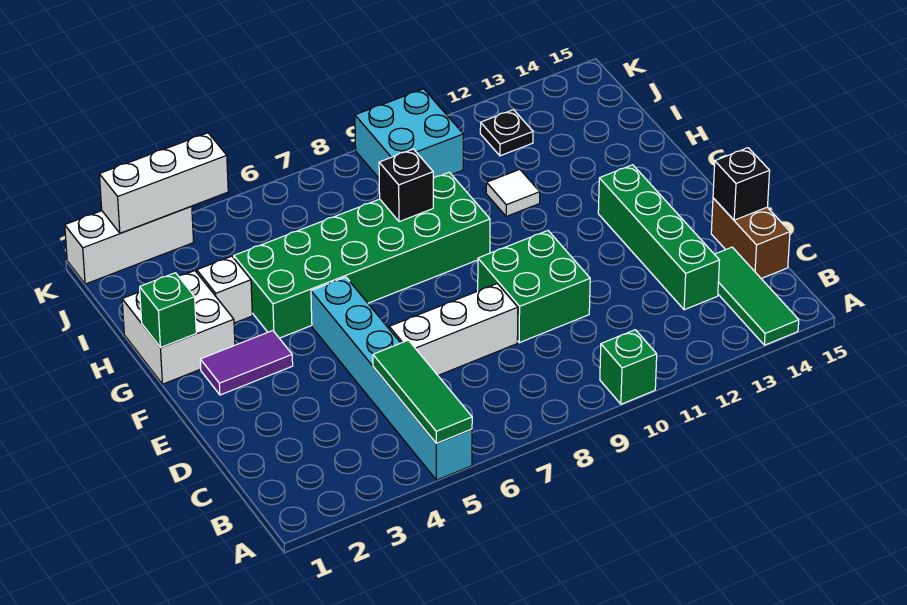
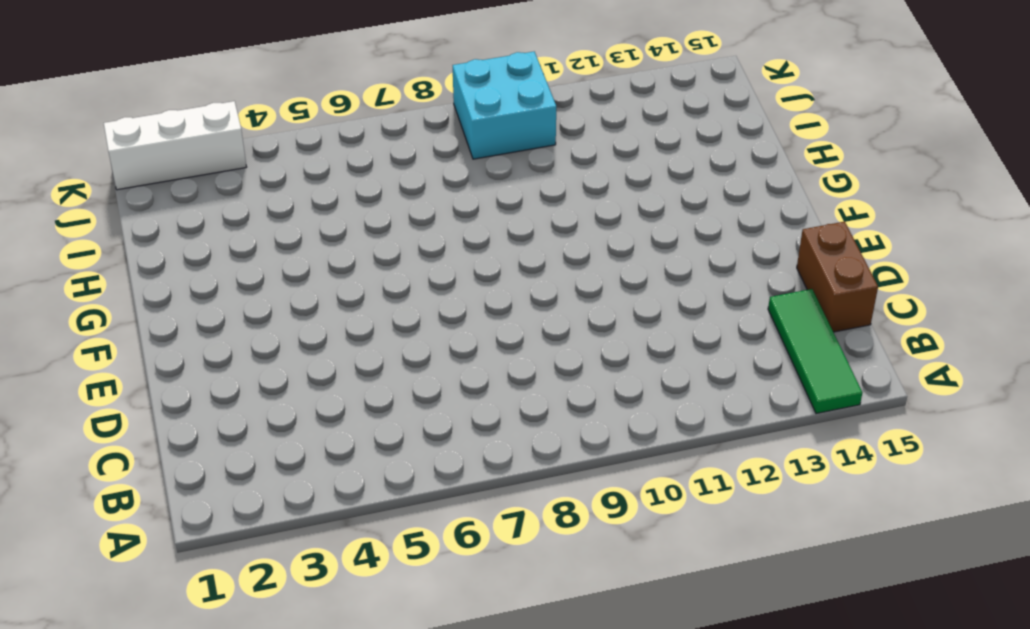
none -> cyan brick A5:F5 level 1
none -> green brick A10 level 1
none -> green brick C13:F13 level 1

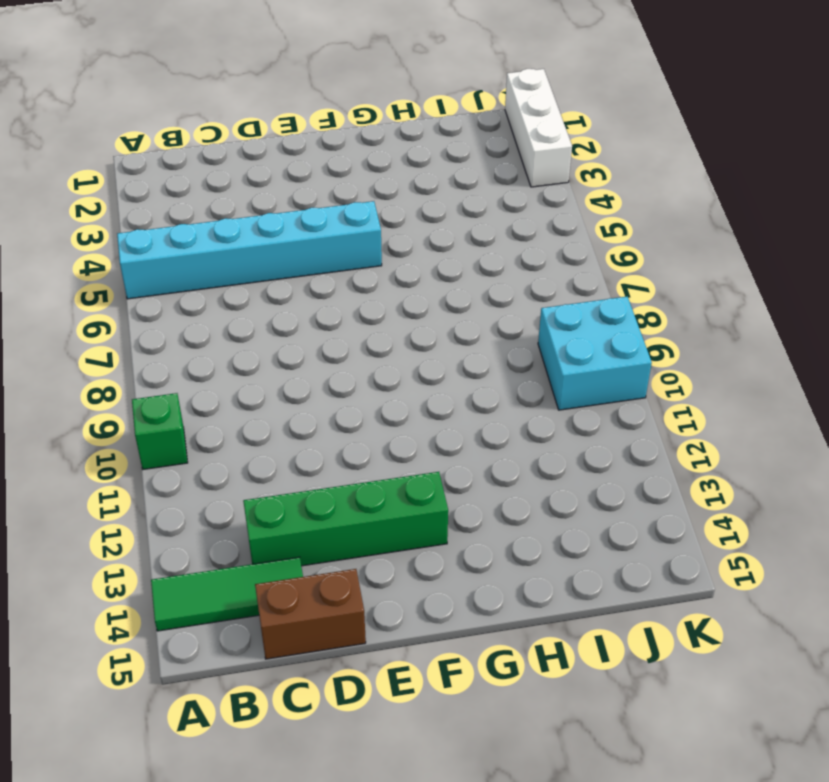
none -> white brick D6:D8 level 1
none -> green brick D9:E10 level 1
none -> purple tile F2:F3 level 1

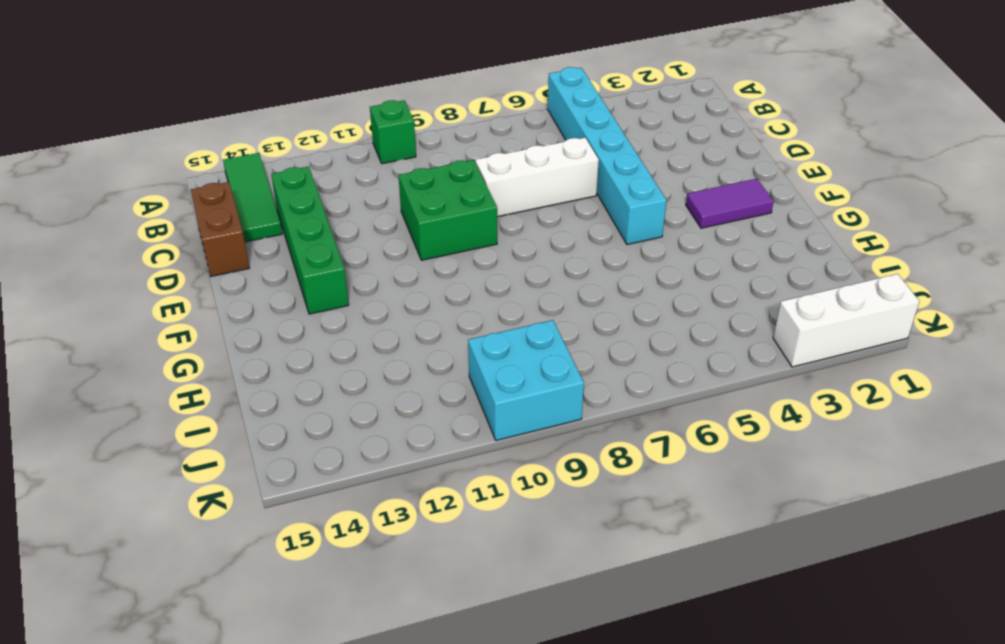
none -> white brick G1:H2 level 1
none -> green brick G4:H9 level 1
none -> white brick H3 level 1

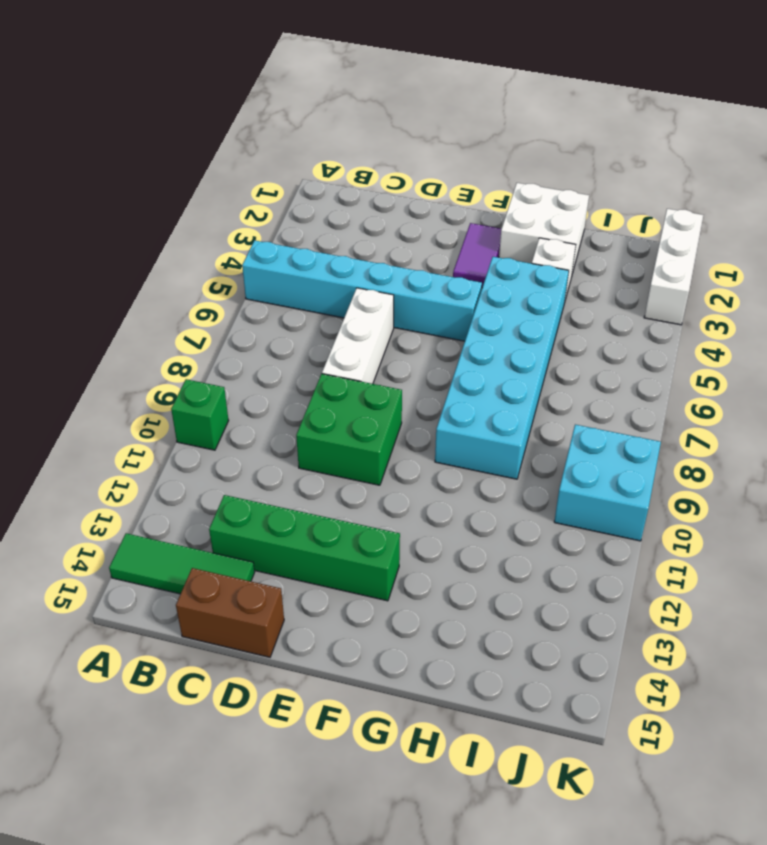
cyan brick G4:H9 level 1 -> green brick G4:H9 level 1
none -> white tile H11 level 1
none -> black plate J12 level 1
none -> green tile A5:C5 level 2

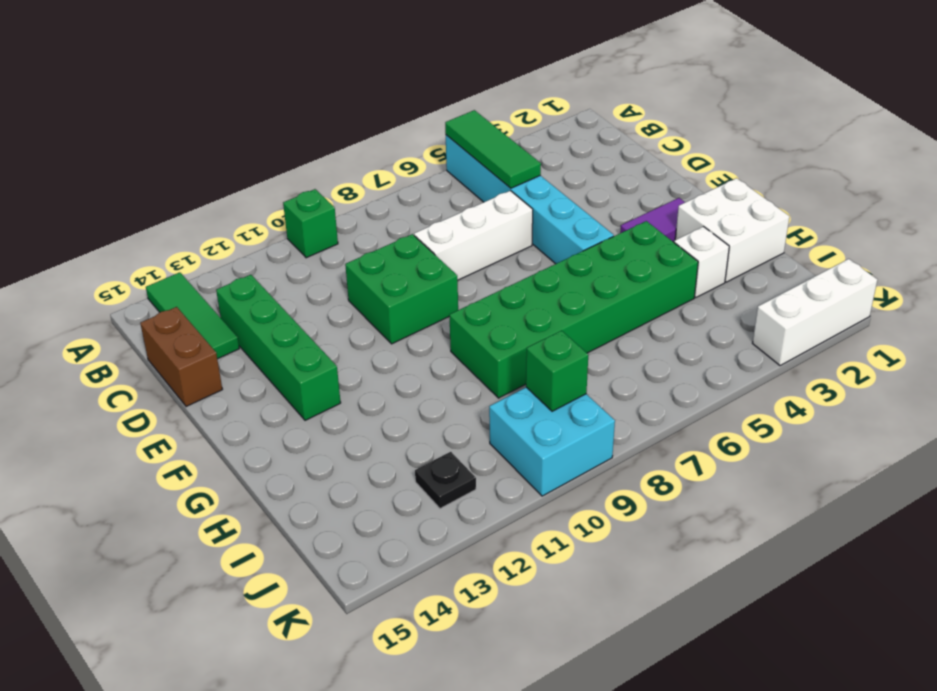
green brick J9 level 2 -> green brick G1 level 2
none -> white tile H11 level 1
none -> black brick D15 level 2
none -> black brick H8 level 2

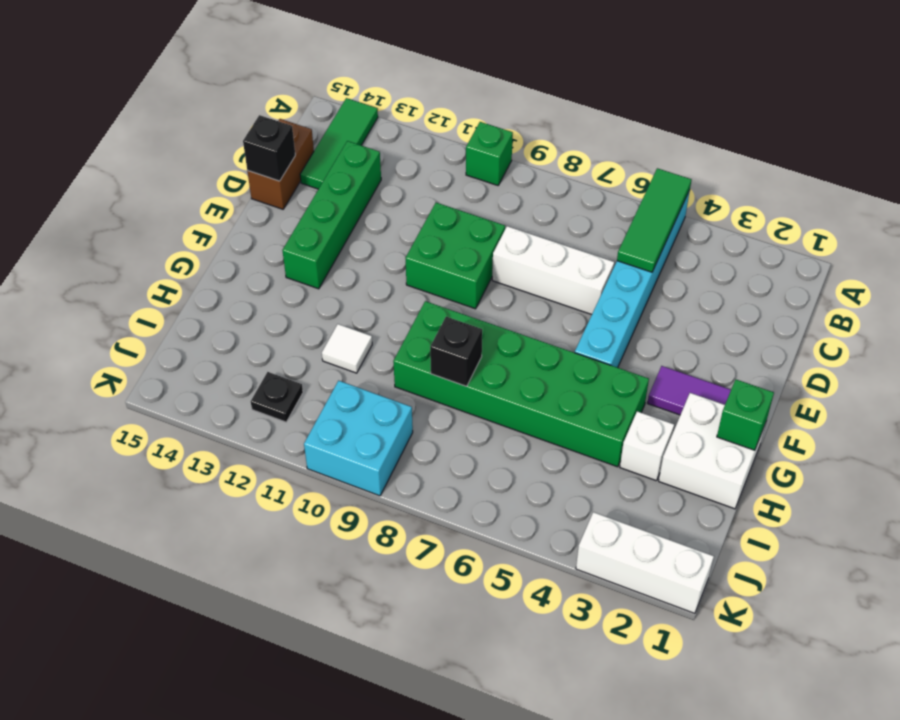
none -> white brick K2:K4 level 2

